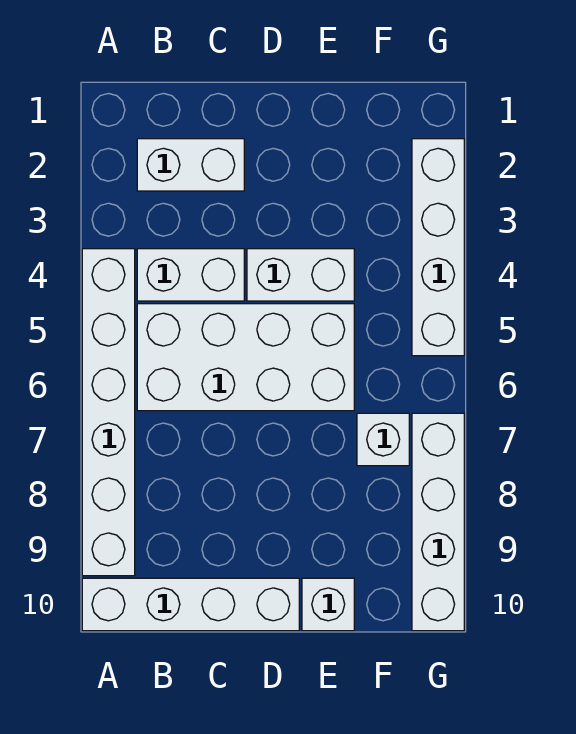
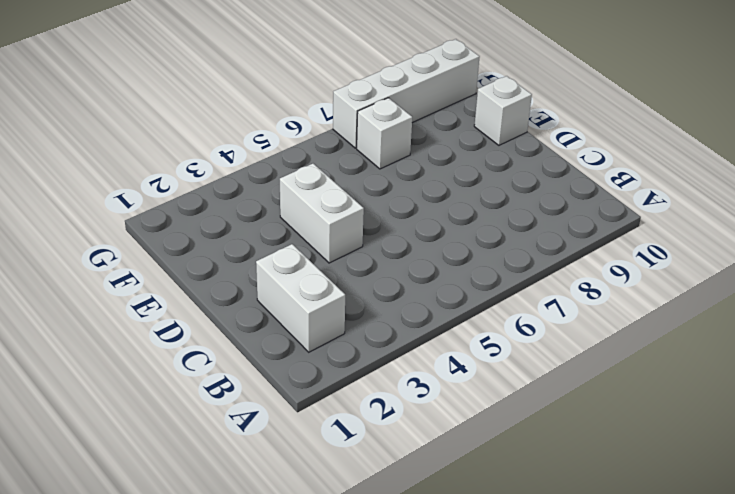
none -> white brick A4:A9 level 1
none -> white brick A10:D10 level 1

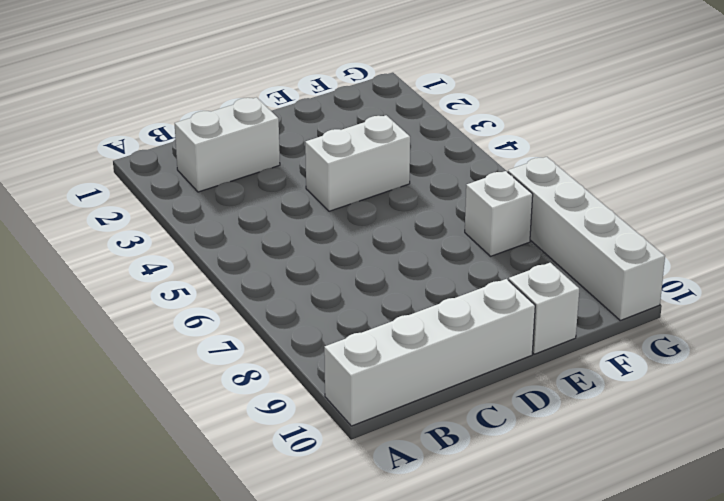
none -> white brick A4:A9 level 1
none -> white brick B4:C4 level 1

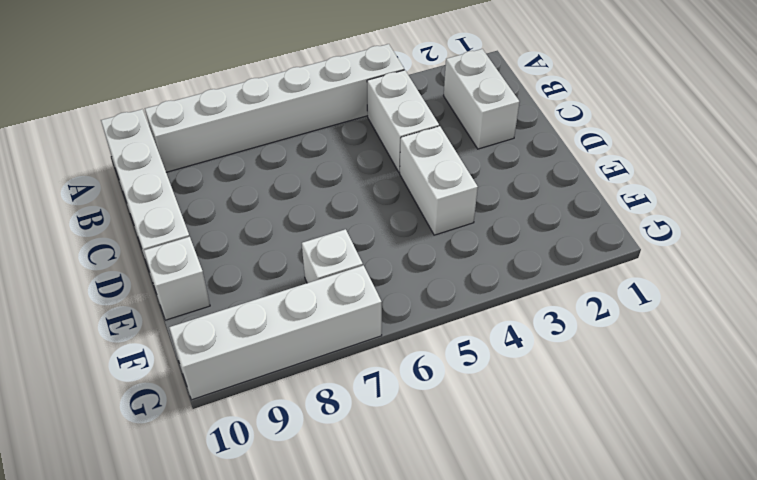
none -> white brick B5:E6 level 1
none -> white brick G2:G5 level 1

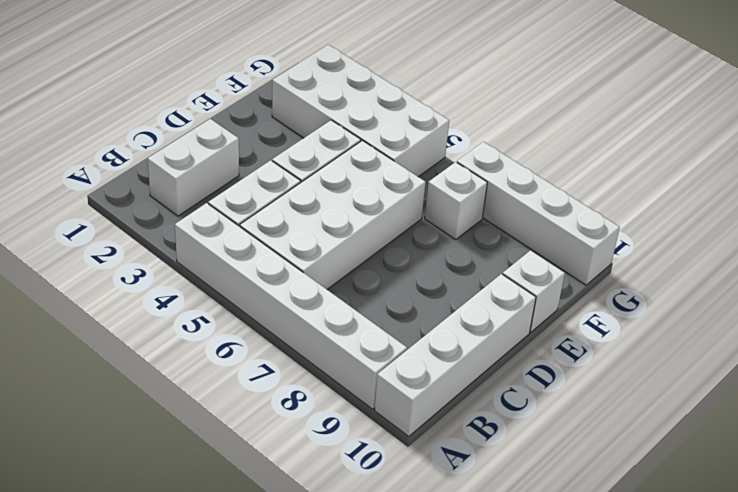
white brick F2:G5 level 1 -> white brick G2:G5 level 1

